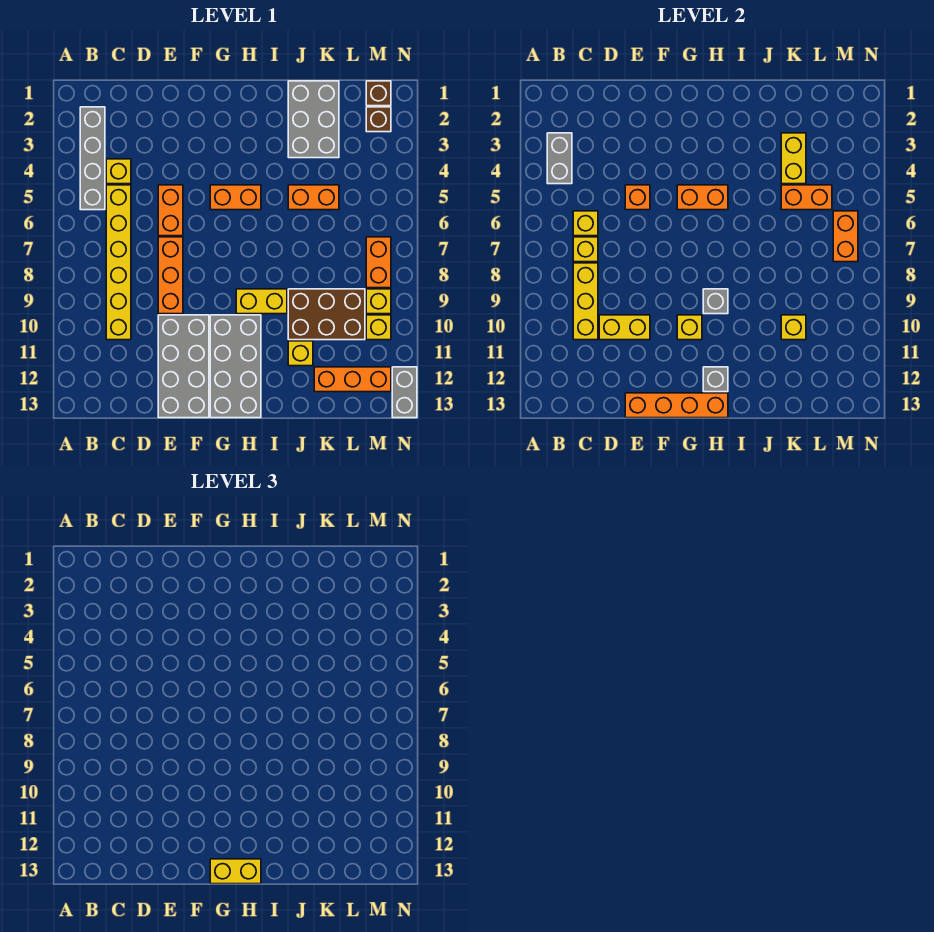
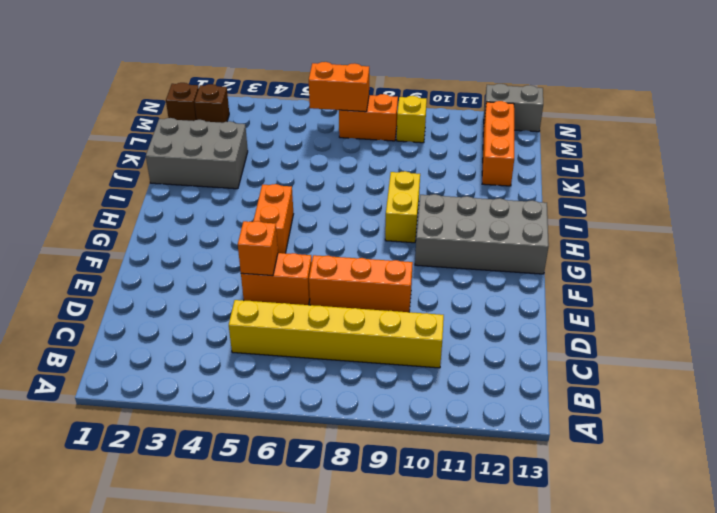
none -> grey brick B2:B5 level 1
none -> yellow brick C4 level 1
none -> grey brick E10:F13 level 1
none -> orange brick J5:K5 level 1

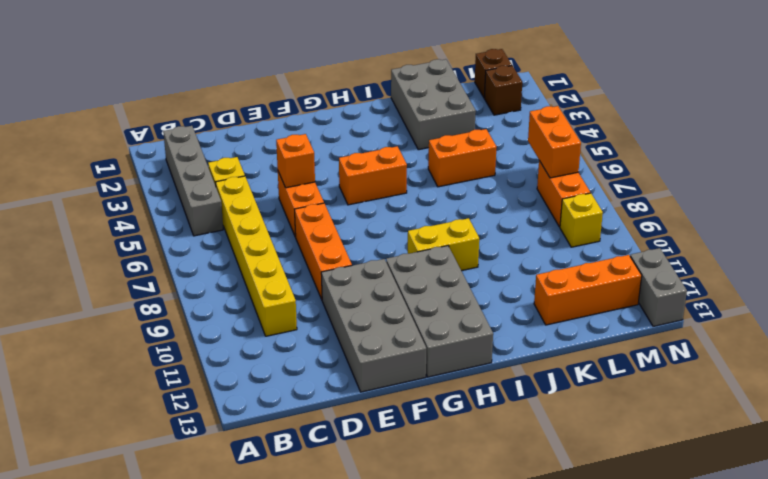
none -> brown brick J9:L10 level 1
none -> yellow brick J11 level 1
none -> yellow brick M10 level 1
none -> grey brick B3:B4 level 2

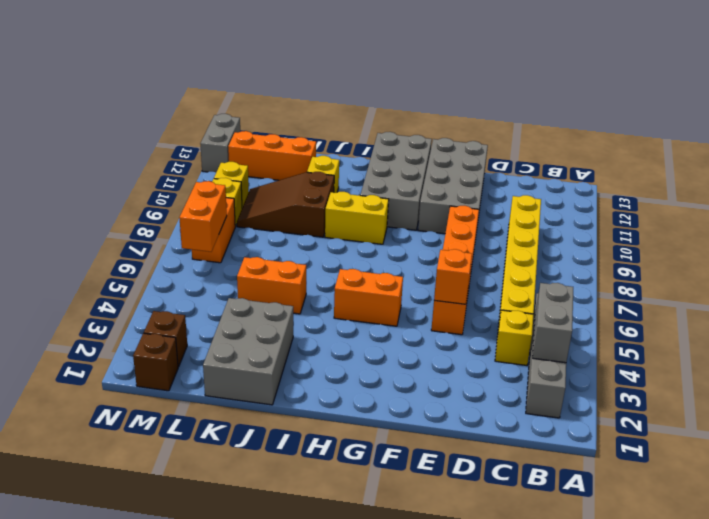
brown slope J9:L10 level 1 top J -> brown brick J9:L10 level 1
none -> yellow brick C6 level 2
none -> yellow brick C7 level 2
none -> yellow brick C8:C10 level 2
none -> yellow brick D10:E10 level 2

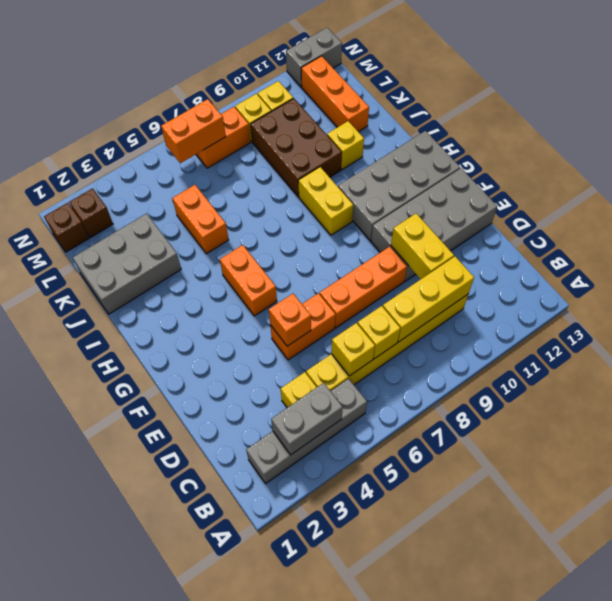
none -> orange brick E13:H13 level 2
none -> orange brick G5:H5 level 2
none -> yellow brick G10 level 2
none -> grey brick H9 level 2

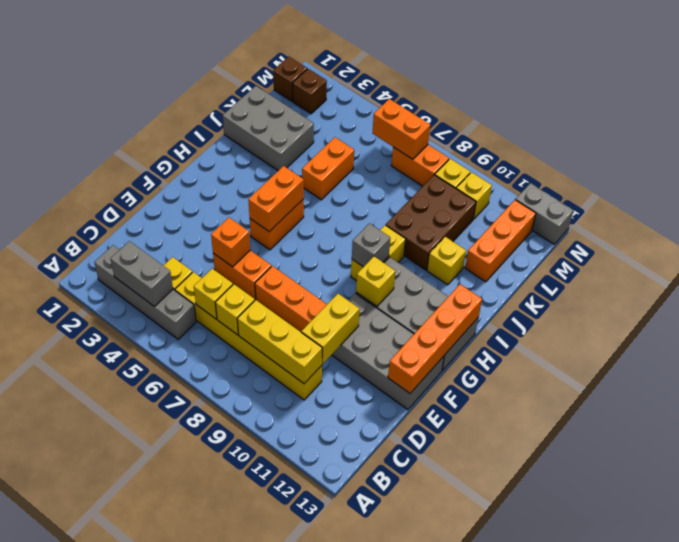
none -> grey brick H12 level 2
none -> yellow brick K3:K4 level 2
none -> orange brick K5:L5 level 2
none -> yellow brick K10 level 2

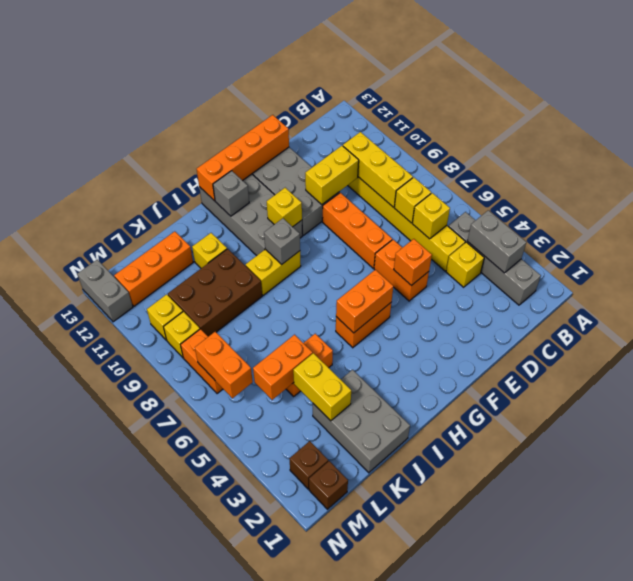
none -> yellow brick K10 level 2
none -> yellow brick G13:H13 level 3

